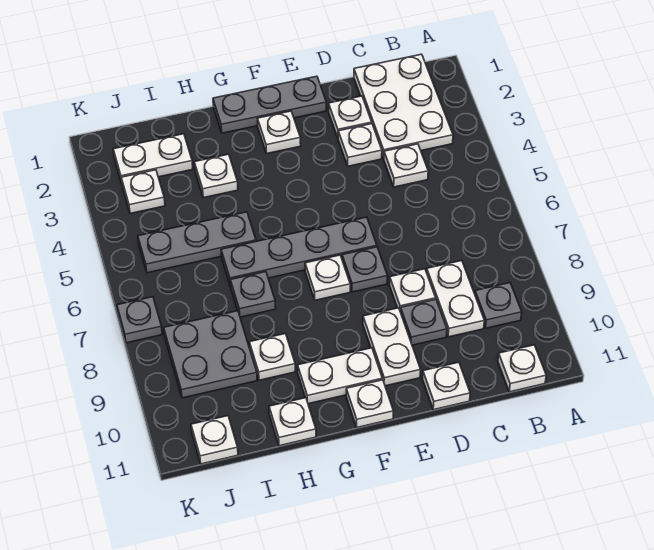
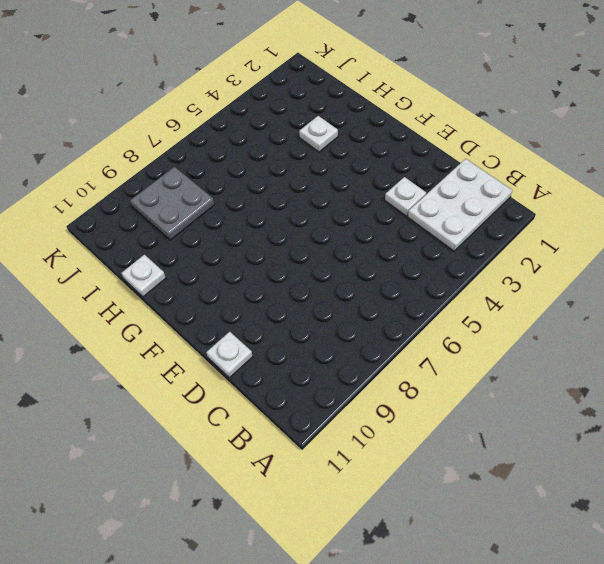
none -> grey plate B9 level 1
none -> white plate B11 level 1
none -> white plate C4 level 1

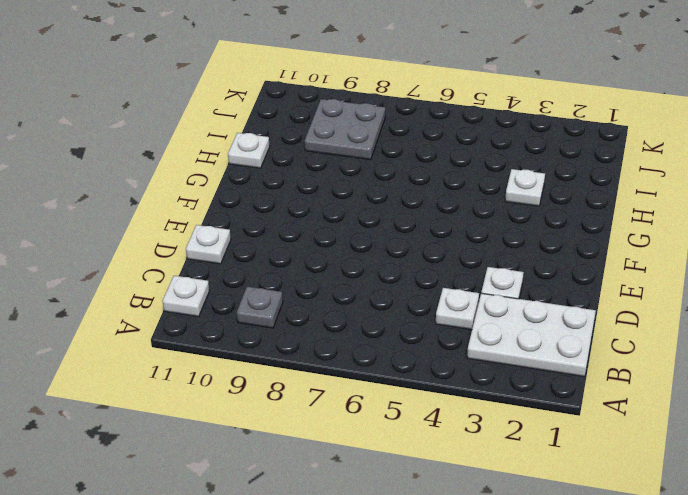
none -> white plate C8:C9 level 1
none -> white plate D2 level 1
none -> white plate D8 level 1

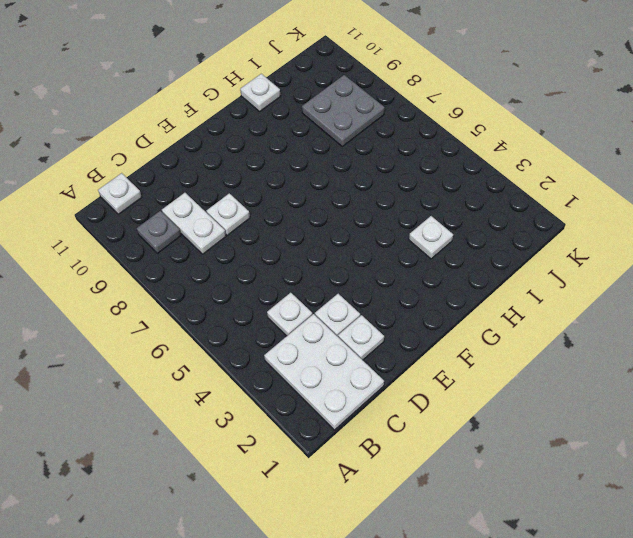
none -> grey plate D9 level 1
none -> white plate D11 level 1
none -> grey plate E1:G1 level 1

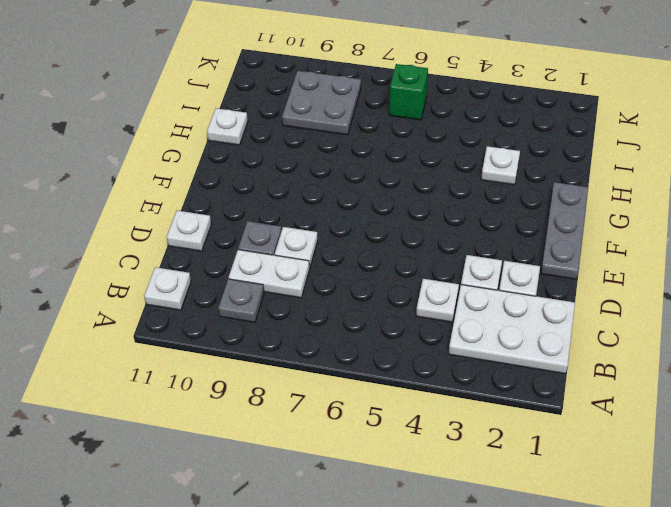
green brick J6 level 1 -> none
none -> grey plate E6:H6 level 1
none -> grey plate E7 level 1
none -> white plate E9:E10 level 1

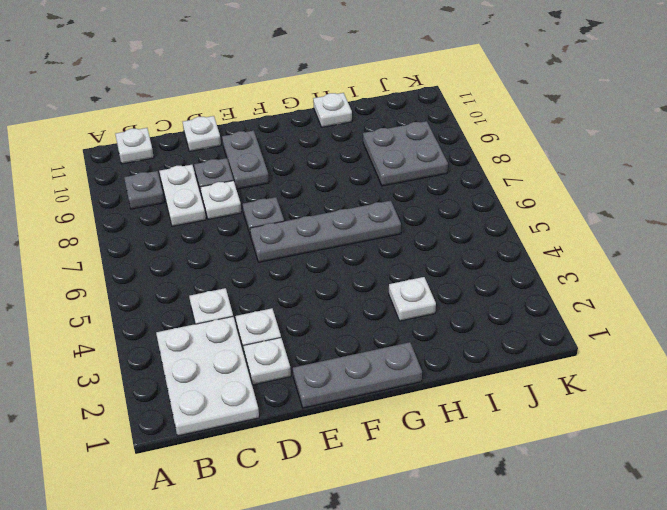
grey plate E9:E10 level 1 -> white plate E9:E10 level 1
none -> white plate F2 level 1
none -> white plate F7 level 1
none -> white plate F10:G10 level 1

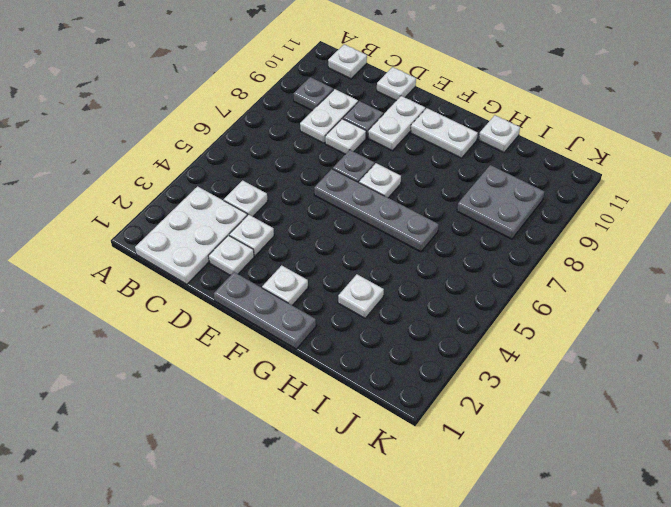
none -> white plate F11 level 1
none -> grey plate H5:J5 level 1
none -> grey plate H7 level 1

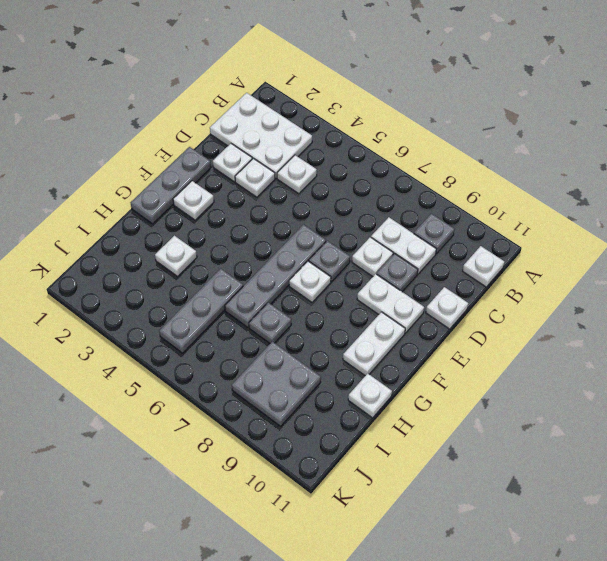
none -> white plate F11 level 1
none -> white plate H9 level 1
none -> white plate I2:J2 level 1

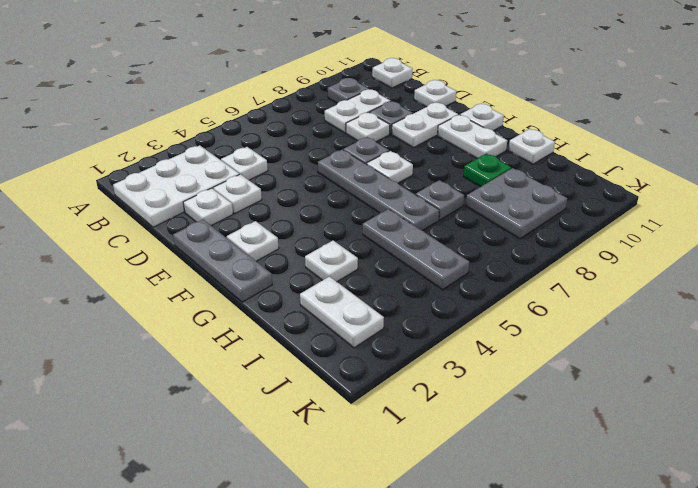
green plate H9 level 1 -> white plate H9 level 1
none -> white plate J3 level 1
none -> white plate J11 level 1
none -> grey plate K7 level 1

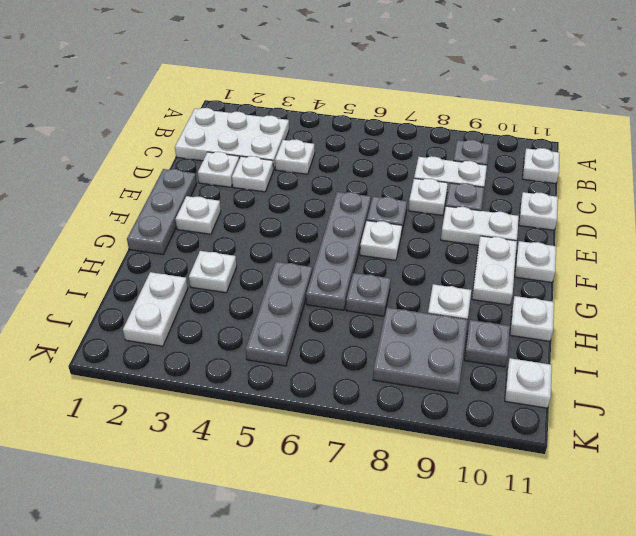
grey plate I10 level 1 -> grey plate K7 level 1
none -> white plate J3 level 1

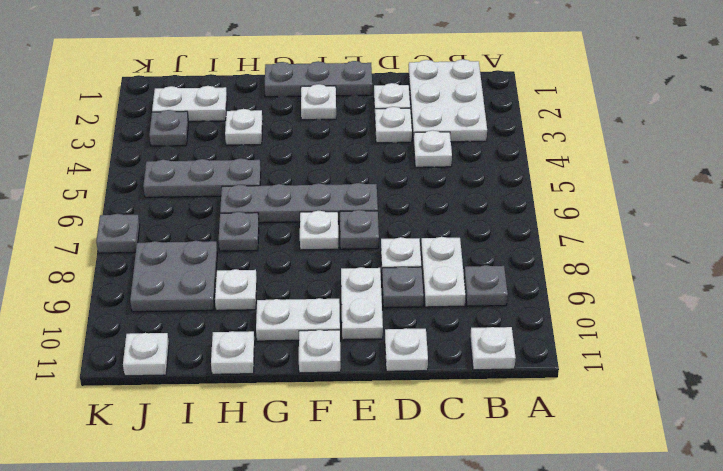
grey plate J3 level 1 -> white plate J3 level 1

